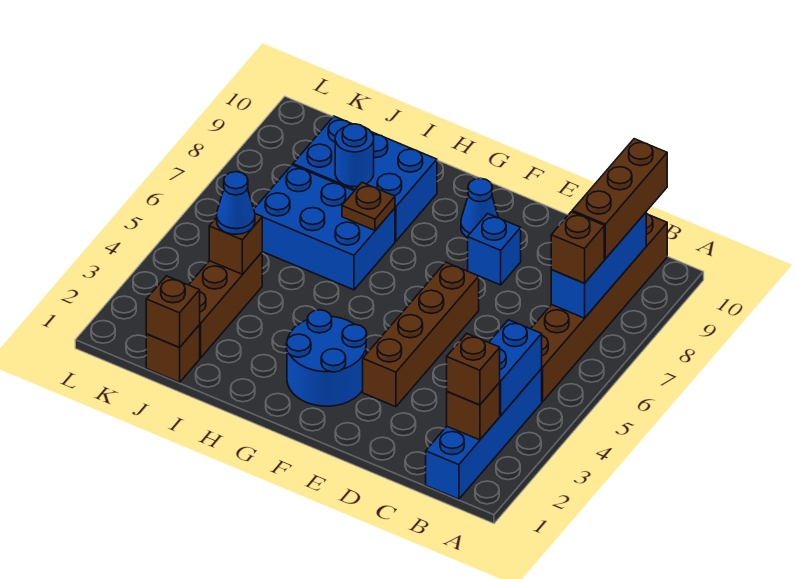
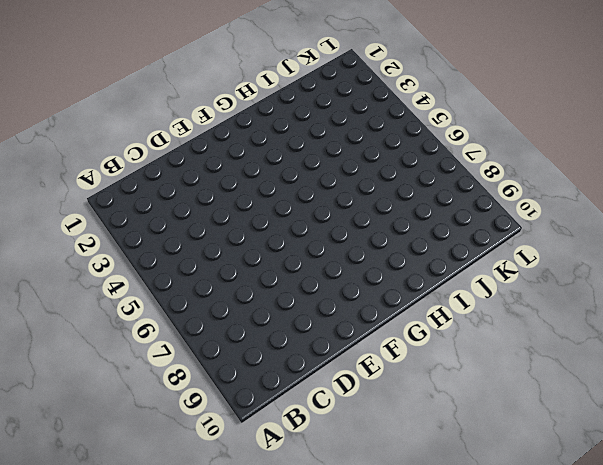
none -> blue brick B1:B4 level 1
none -> brown brick B5:B10 level 1
none -> brown brick E3:E6 level 1

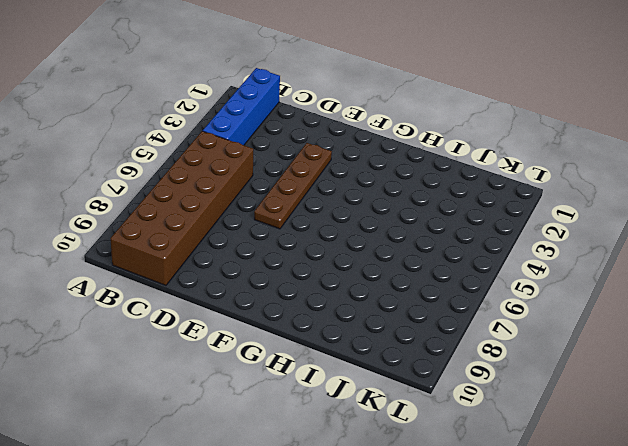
brown brick B5:C10 level 1 -> brown brick B5:B10 level 1
brown plate E3:E6 level 1 -> brown brick E3:E6 level 1
none -> blue brick E8 level 1
none -> blue round brick F2:G3 level 1
none -> blue cone F9 level 1

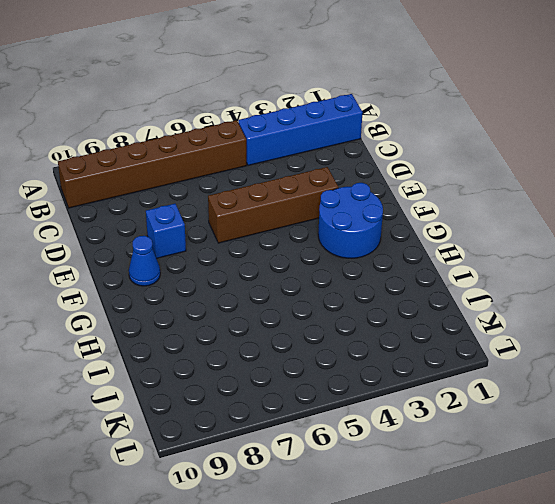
none -> blue brick H6:J7 level 1
none -> blue brick H8:J9 level 1
none -> brown brick J1 level 1

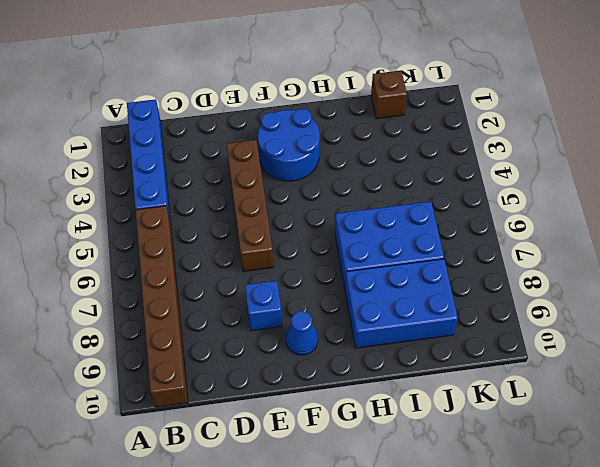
none -> brown brick J2:J4 level 1
none -> brown brick B2 level 2
none -> blue brick B3:B4 level 2

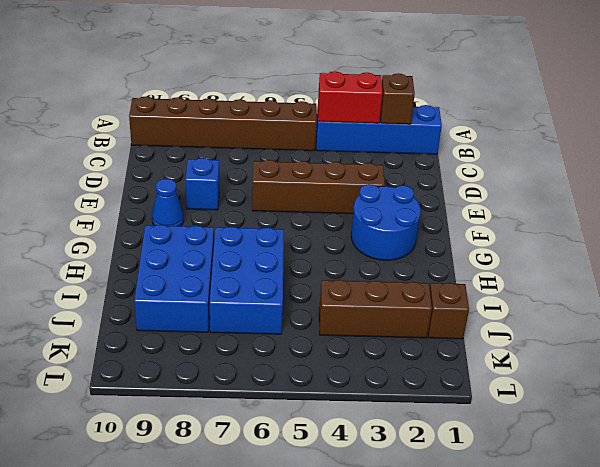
red brick B3:B4 level 2 -> blue brick B3:B4 level 2
none -> blue brick B7:B9 level 2
none -> brown plate H7 level 2
none -> blue round brick I8 level 2

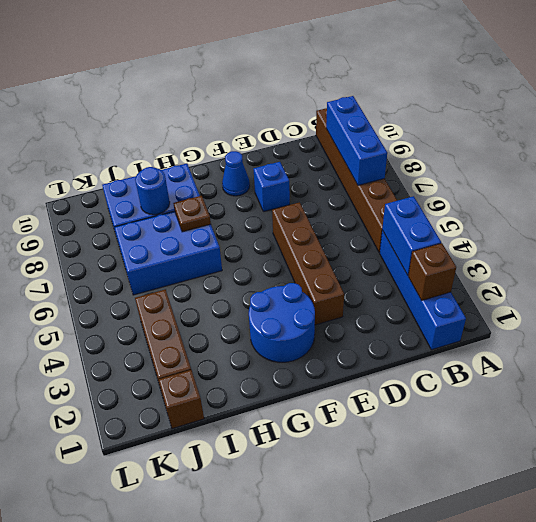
none -> brown brick J1 level 2
none -> brown brick J4 level 2
none -> brown brick B2 level 3

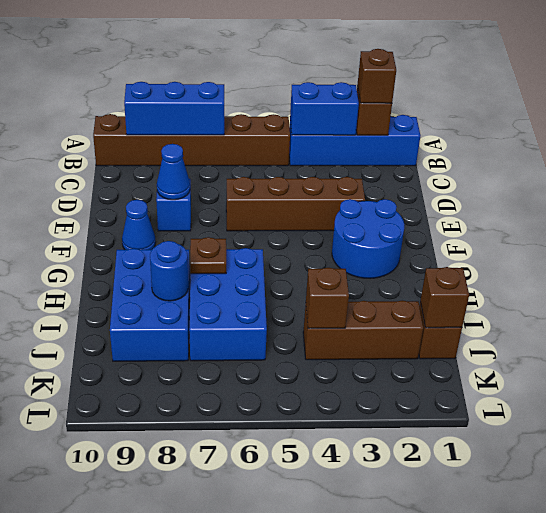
blue cone E8 level 2 -> blue cone J4 level 3
none -> brown brick B7 level 3
none -> brown brick B8:B10 level 3

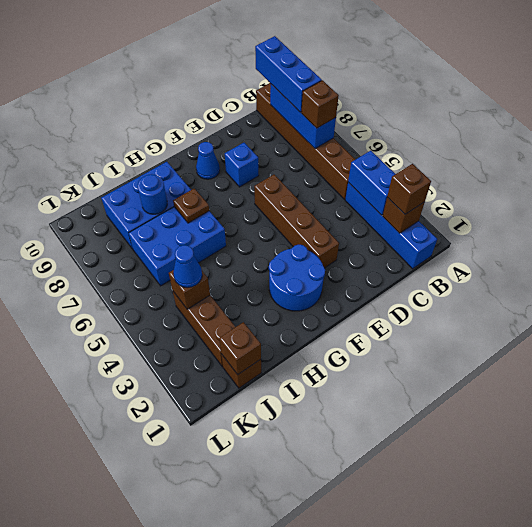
blue brick B8:B10 level 3 -> brown brick B8:B10 level 3

